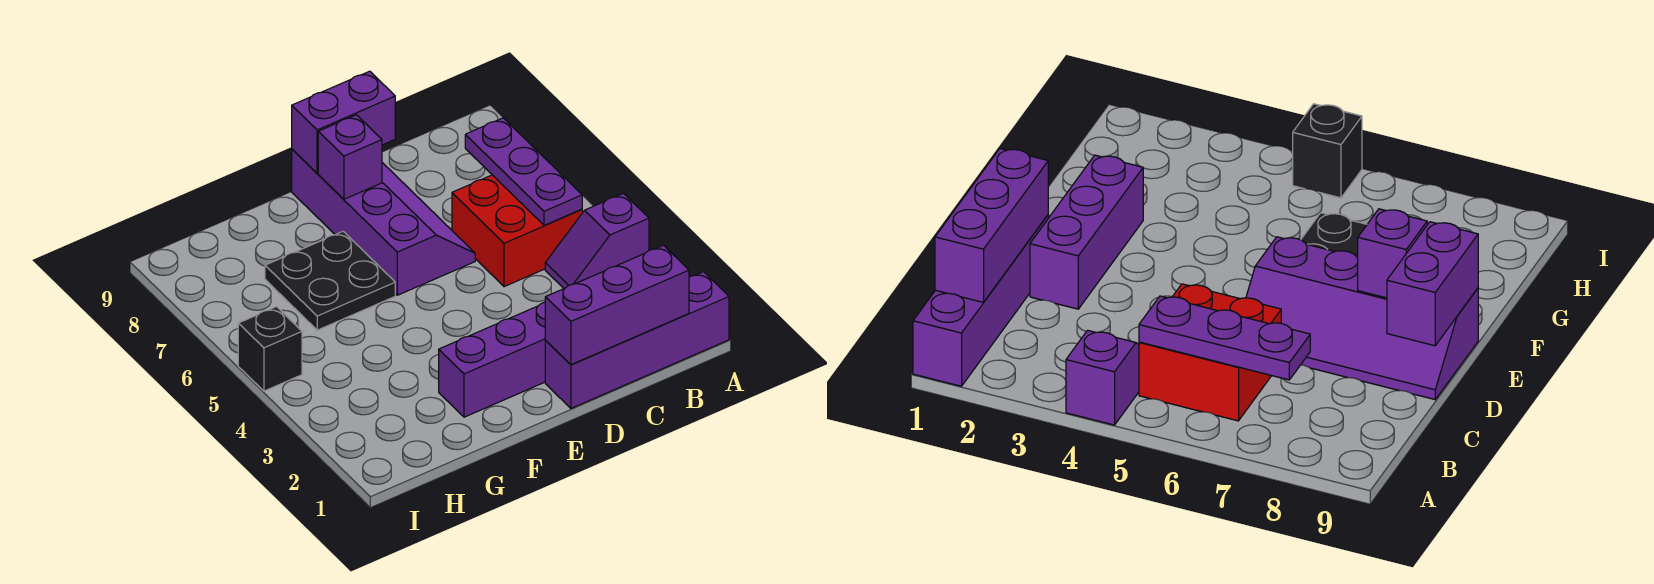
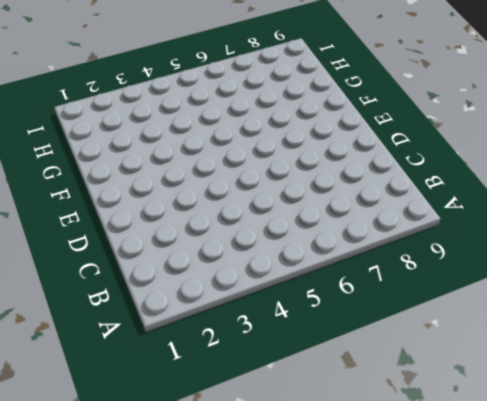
none -> purple brick A1:D1 level 1
none -> purple slope A4:B4 level 1 top A

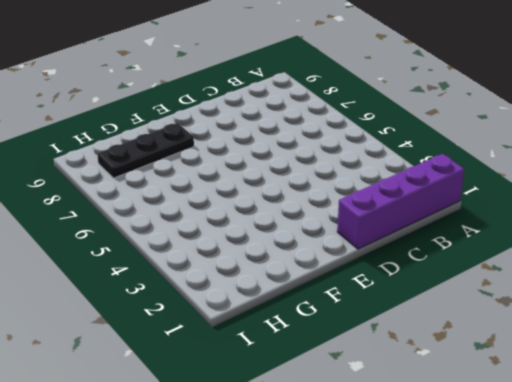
black plate F8:H8 level 1 -> none
none -> purple slope A4:B4 level 1 top A
none -> red brick B5:C6 level 1

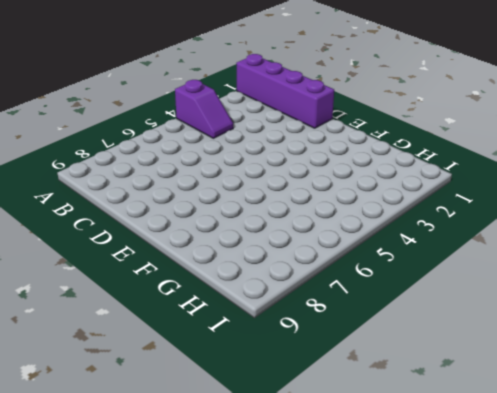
none -> red brick B5:C6 level 1
none -> purple brick D2:F2 level 1

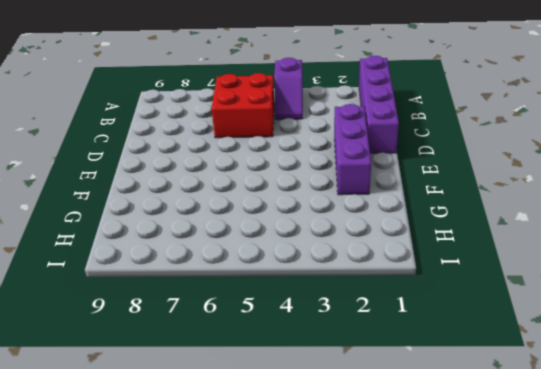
none -> purple slope D6:E9 level 1 top E
none -> black plate F6:G7 level 1

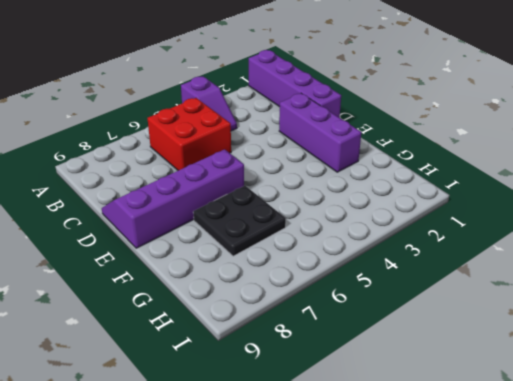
none -> black brick I5 level 1
none -> purple brick B1:D1 level 2

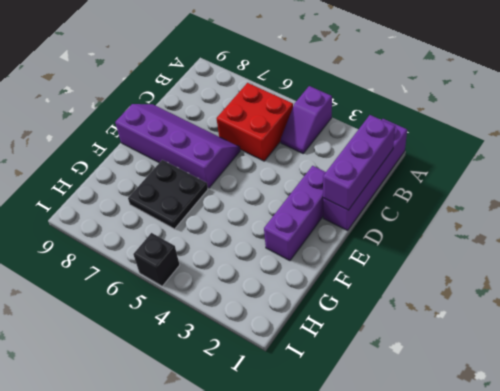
none -> purple plate B5:B7 level 2
none -> purple brick D9:E9 level 2

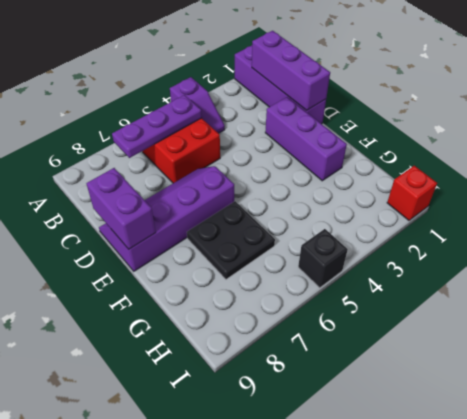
red brick I1 level 1 -> none
none -> purple brick E8 level 2

